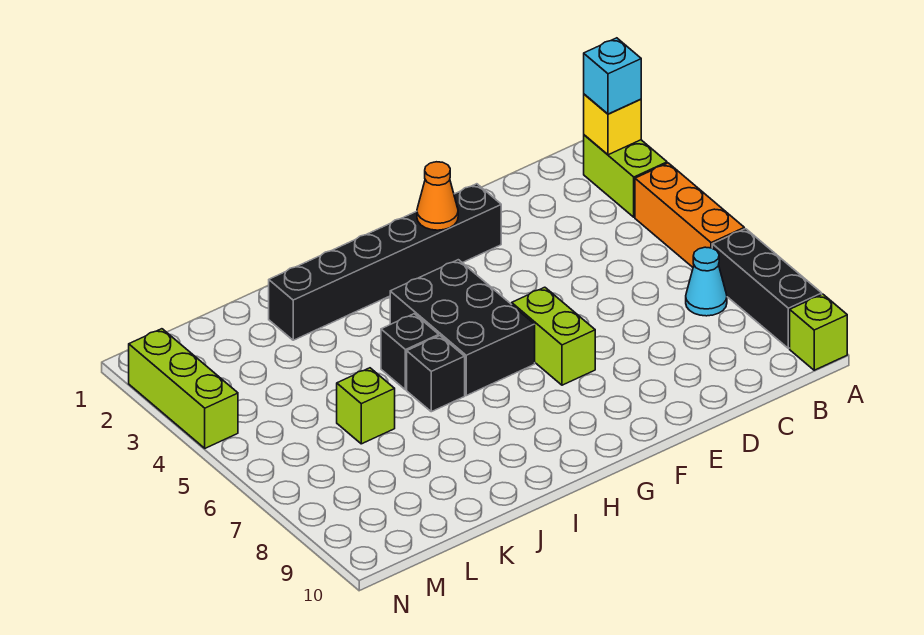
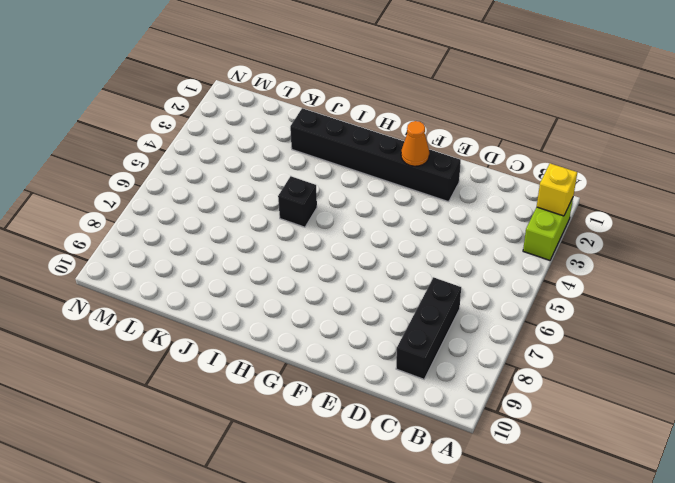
black brick C7:C9 level 1 -> black brick A7:A9 level 1
none -> orange brick A4:A6 level 1
none -> lime brick A10 level 1
none -> cyan cone B7 level 1

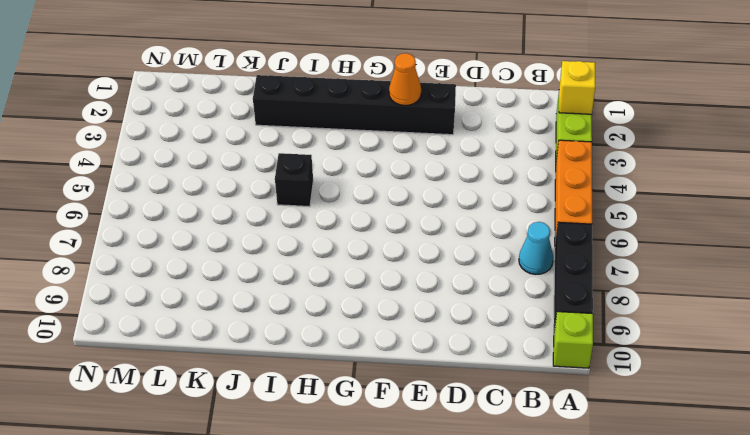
none -> lime brick F6:F7 level 1
none -> black brick G4:H6 level 1
none -> black brick I6 level 1

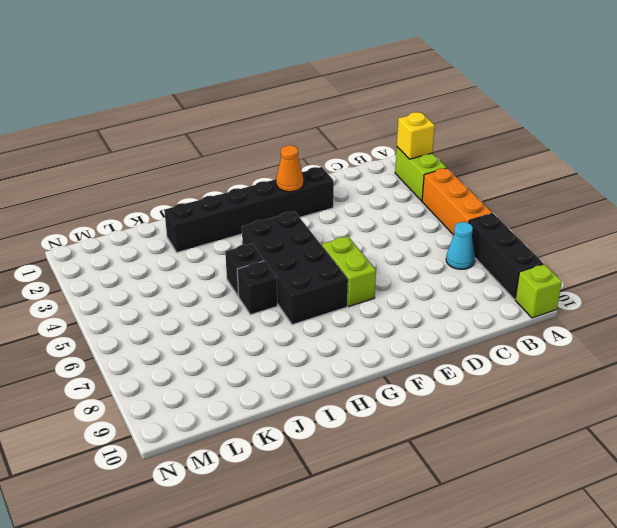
black brick G4:H7 level 1 -> black brick G4:H6 level 1
none -> lime brick K6 level 1
none -> lime brick N2:N4 level 1
none -> cyan brick A2 level 3

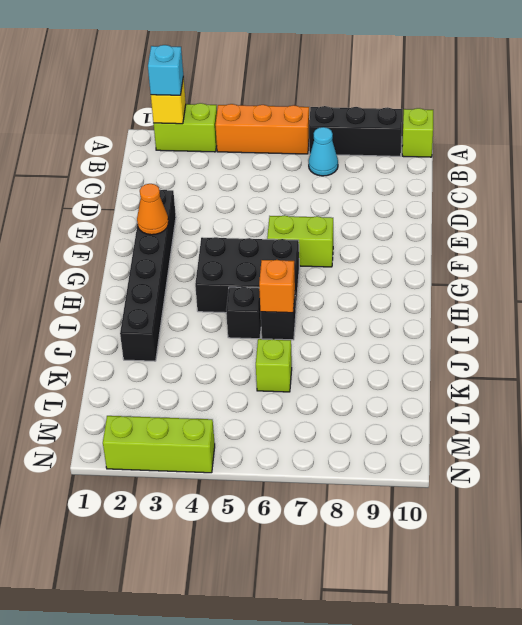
orange brick I6 level 2 -> none

